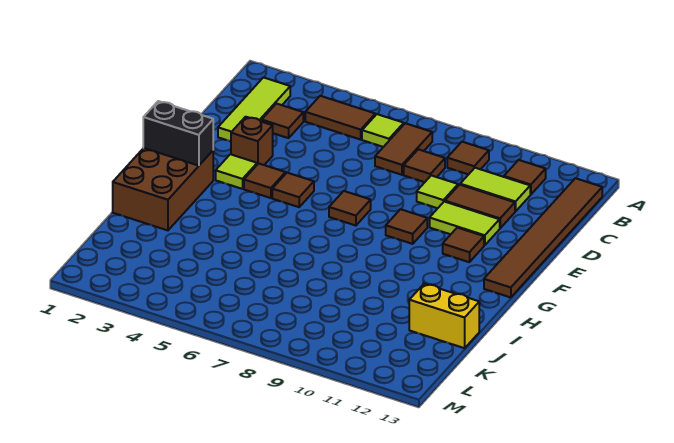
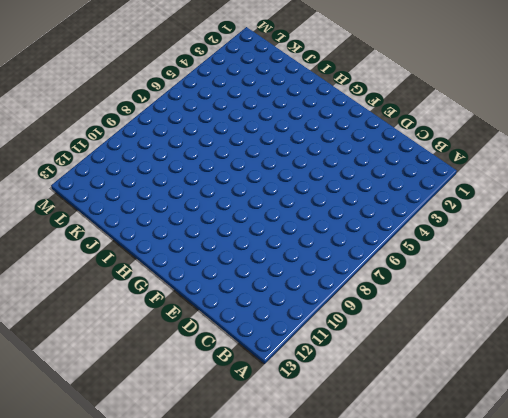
none -> lime tile B2:D2 level 1
none -> brown tile B4:B5 level 1
none -> lime tile B6 level 1

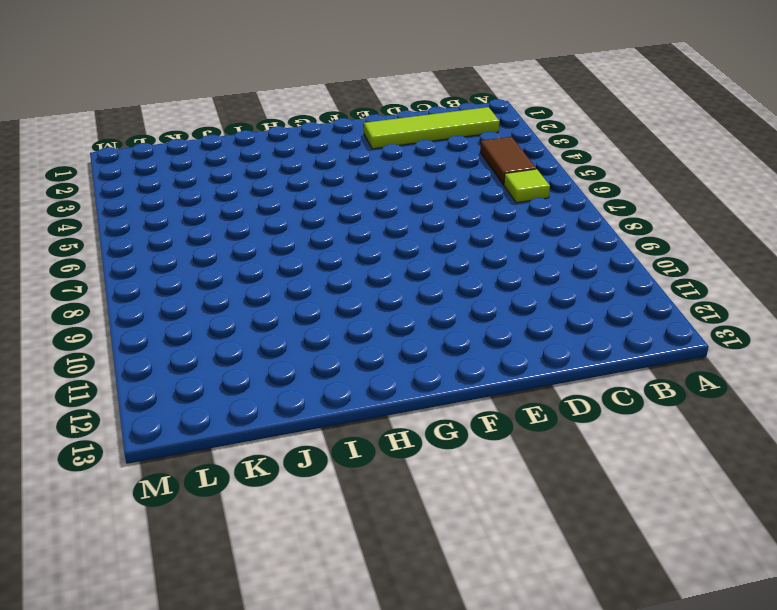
lime tile B2:E2 level 1 -> lime tile B2:D2 level 1
none -> brown tile B7:C7 level 1
none -> brown tile B9 level 1
none -> brown tile B11 level 1

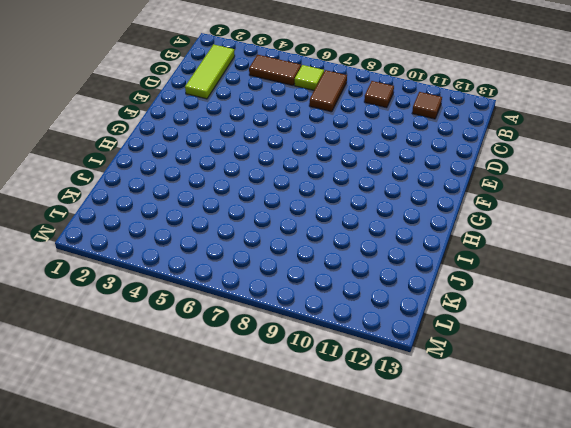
none -> brown tile B13:G13 level 1
none -> brown tile C3 level 1
none -> brown tile C8 level 1

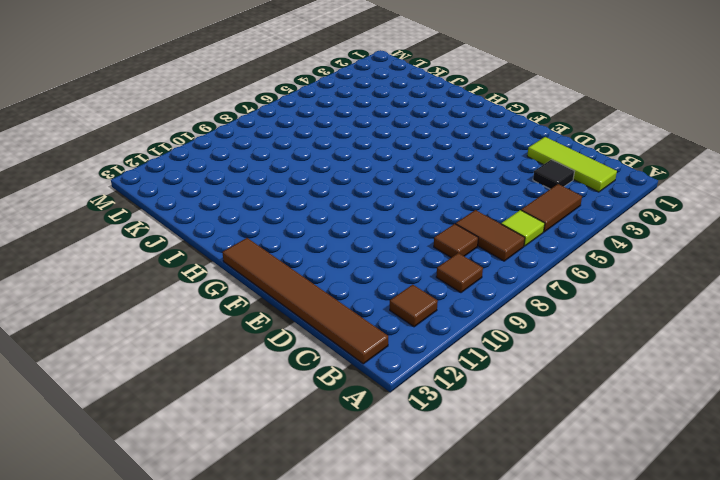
black tile C3 level 1 -> brown tile C3 level 1
none -> lime tile C10:C11 level 1
none -> lime tile D9 level 1
none -> brown tile D10:D11 level 1

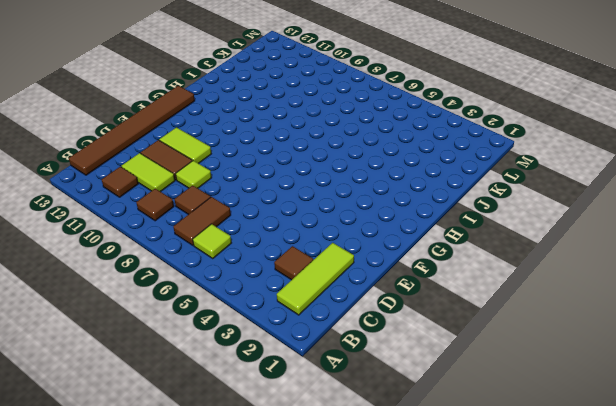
none -> brown tile B4:B5 level 1
none -> brown brick E3 level 1
none -> lime tile F3 level 1

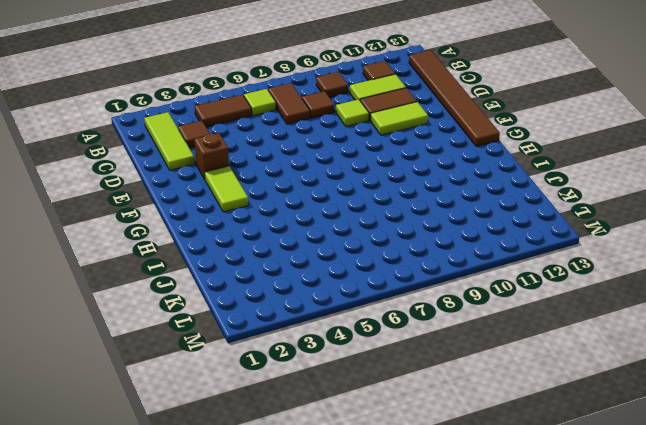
lime tile F3:G3 level 1 -> lime tile F3 level 1
none -> brown tile F4 level 1
none -> brown tile F5 level 1
none -> brown tile F7 level 1

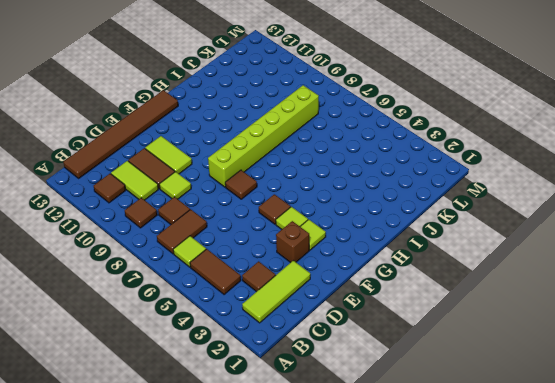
lime tile F4 level 1 -> brown tile F4 level 1
lime brick F8:K8 level 1 -> none
none -> brown tile F9 level 1
none -> brown tile F11 level 1
none -> brown brick G1:I2 level 1

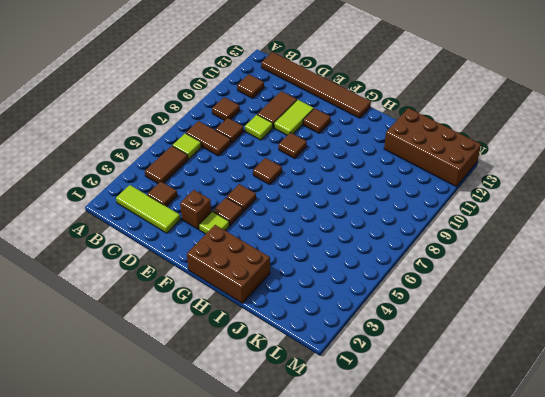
brown brick J12:M13 level 1 -> yellow brick J12:J13 level 1
none -> lime tile C10:C11 level 1
none -> black brick G1:G2 level 2

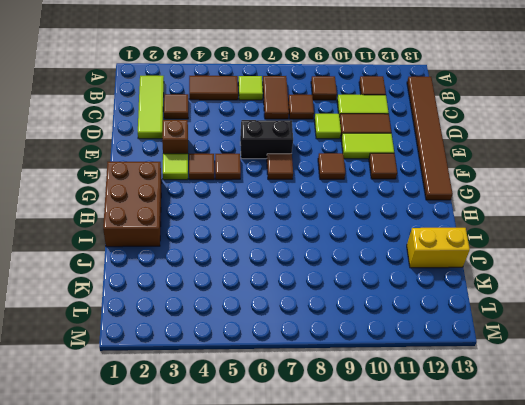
black brick E6:E7 level 1 -> black brick G1:G2 level 2

